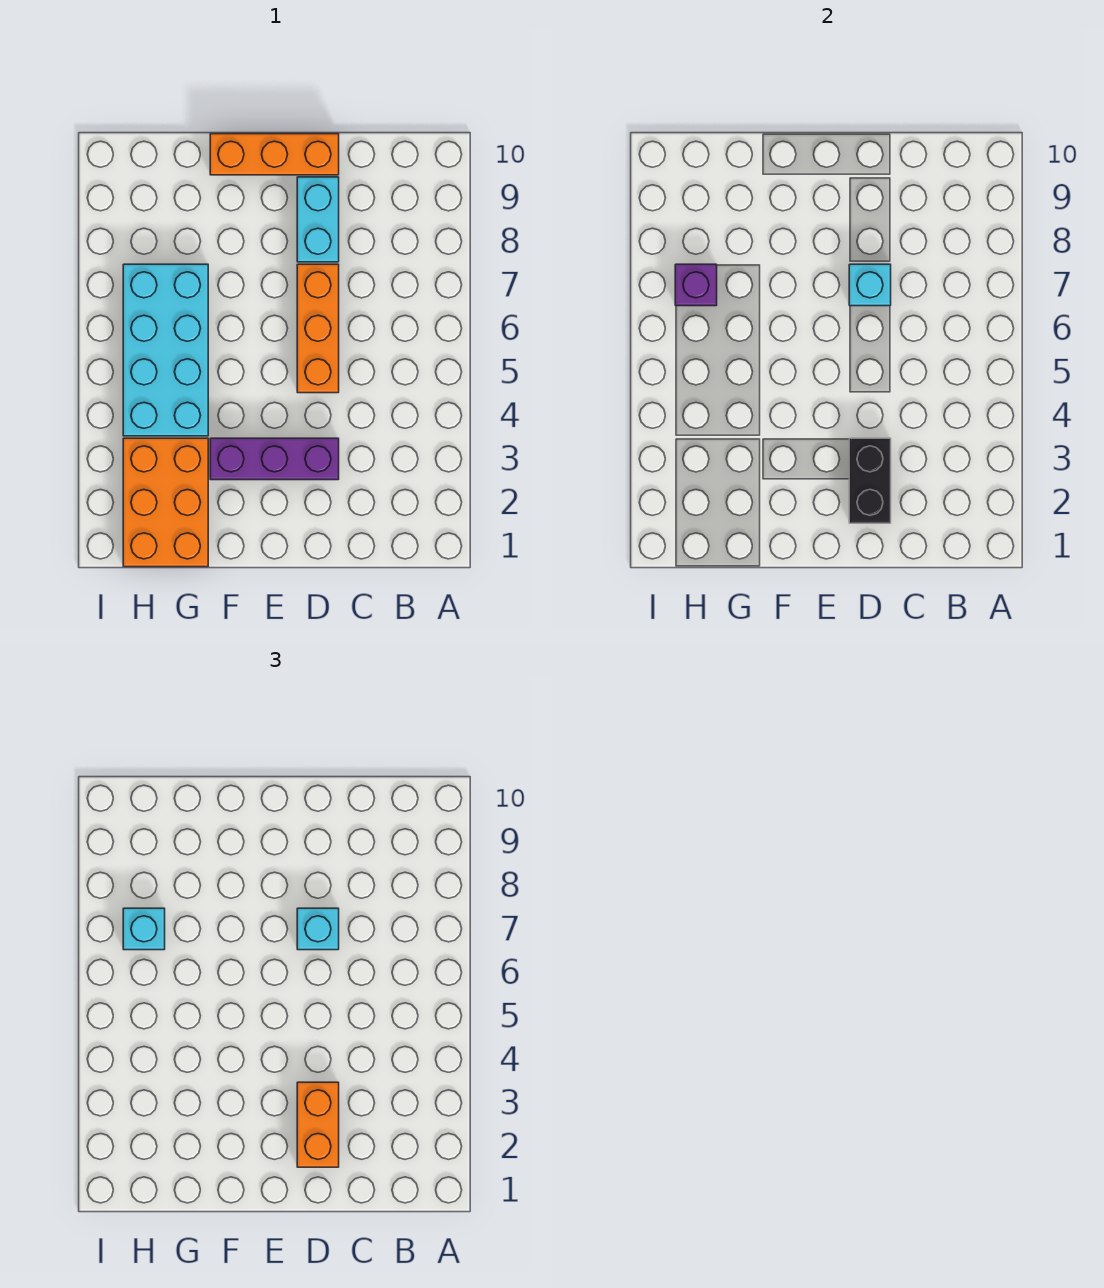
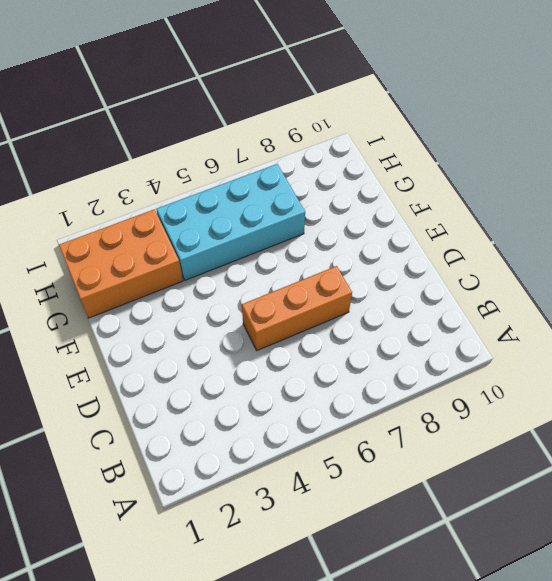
none -> purple brick D3:F3 level 1
none -> cyan brick D8:D9 level 1
none -> orange brick D10:F10 level 1

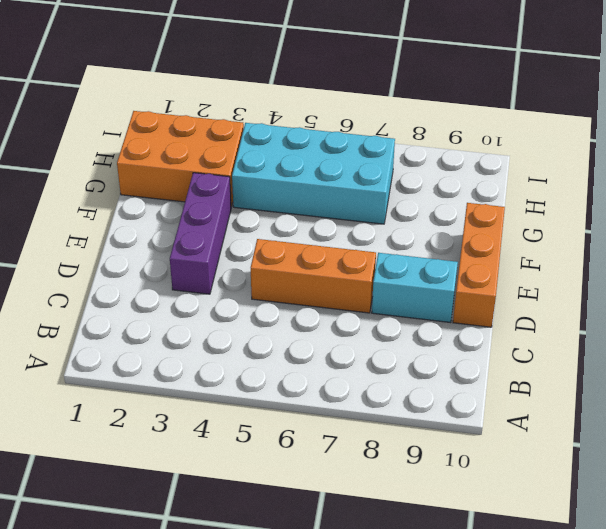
none -> black brick D2:D3 level 2
none -> cyan brick D7 level 2
none -> purple brick H7 level 2

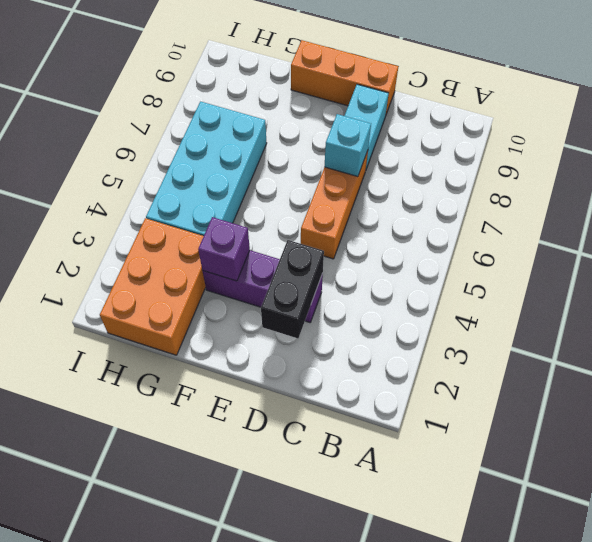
purple brick F3 level 2 -> purple brick H7 level 2
none -> orange brick D2:D3 level 3
none -> cyan brick D7 level 3
none -> cyan brick H7 level 3

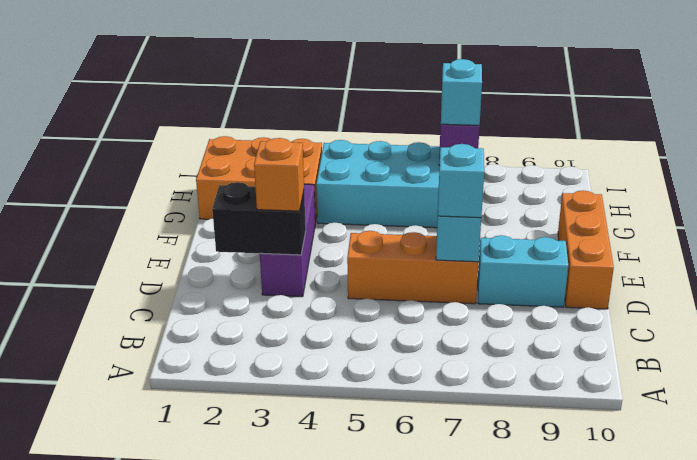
orange brick D3 level 3 -> orange brick D2:D3 level 3

